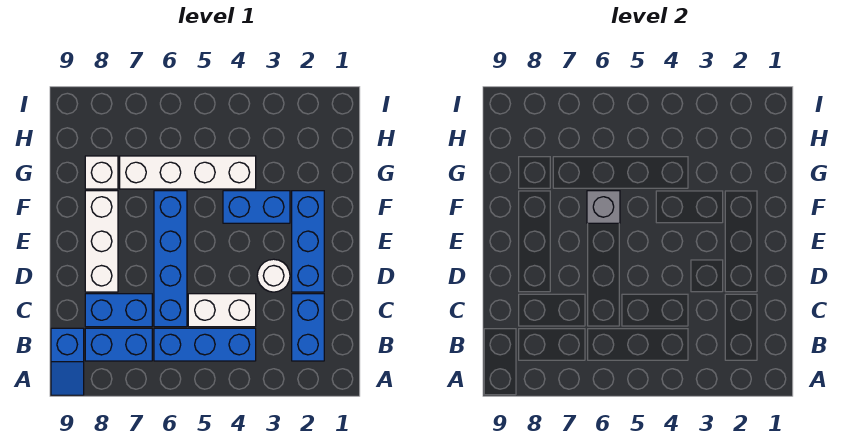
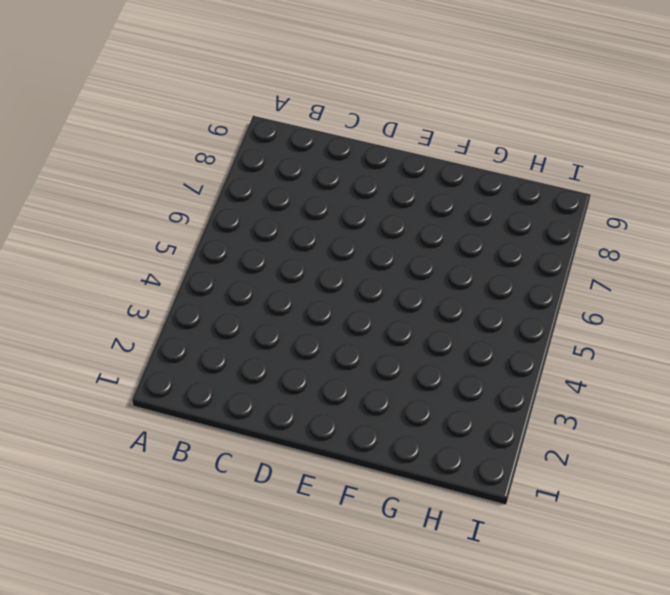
none -> blue slope A9:B9 level 1 top B
none -> blue brick B2:C2 level 1
none -> blue brick B4:B6 level 1

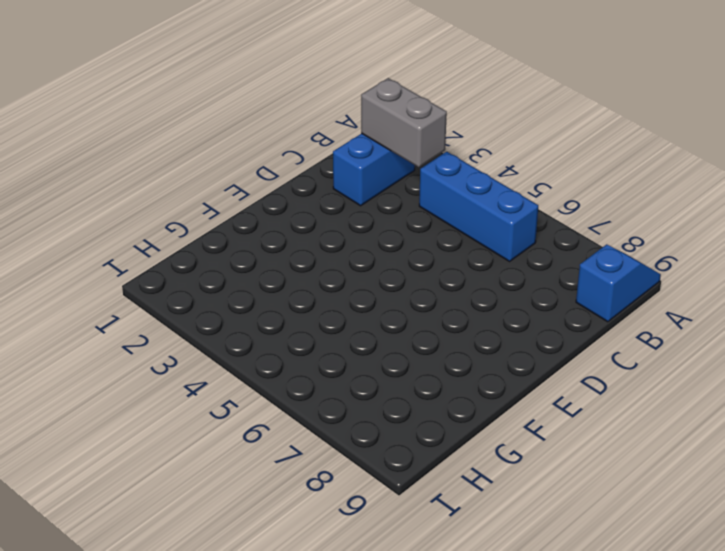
grey brick B2:B3 level 2 -> none
none -> blue brick B7:B8 level 1
none -> white brick C4:C5 level 1
none -> blue brick C6:F6 level 1

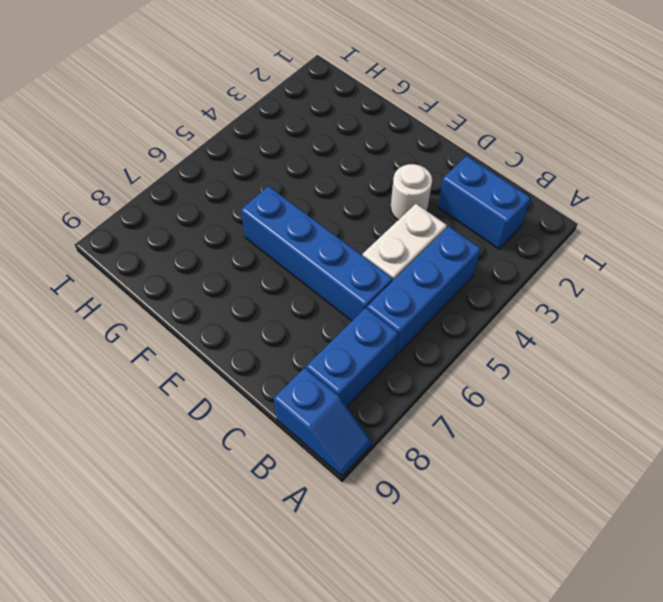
none -> blue brick C7:C8 level 1
none -> blue brick D2:F2 level 1
none -> white brick D8:F8 level 1

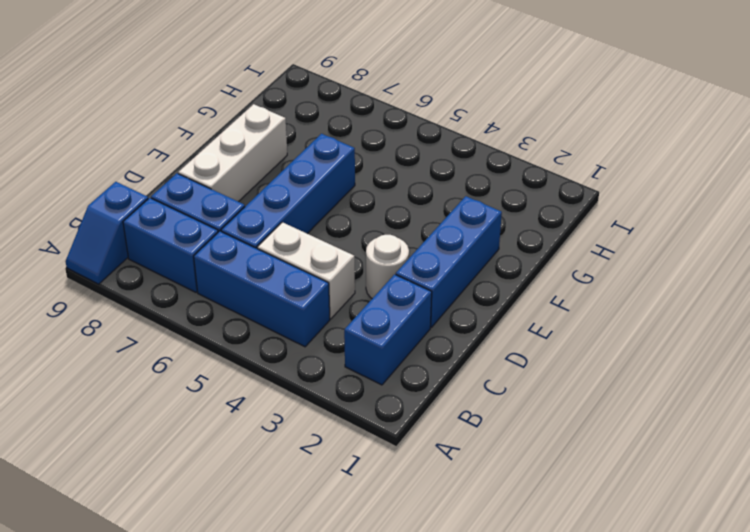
none -> blue brick F3:F4 level 1
none -> white brick G4:G7 level 1
none -> white brick G8 level 1

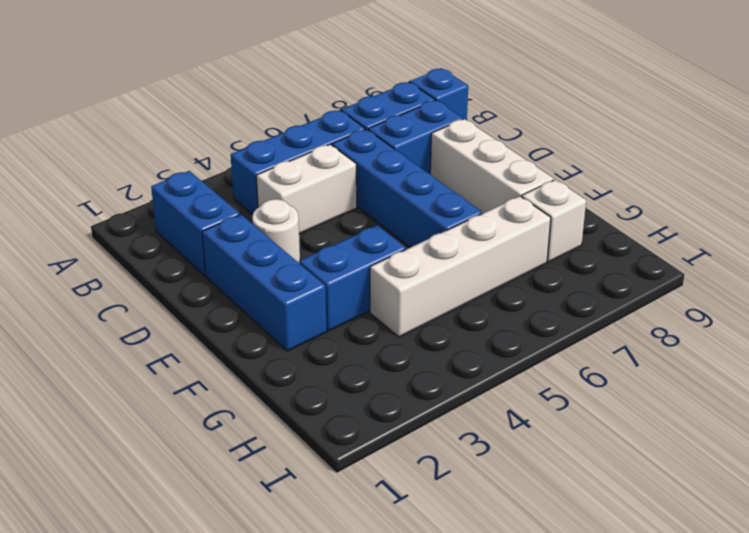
none -> grey brick F6 level 2

